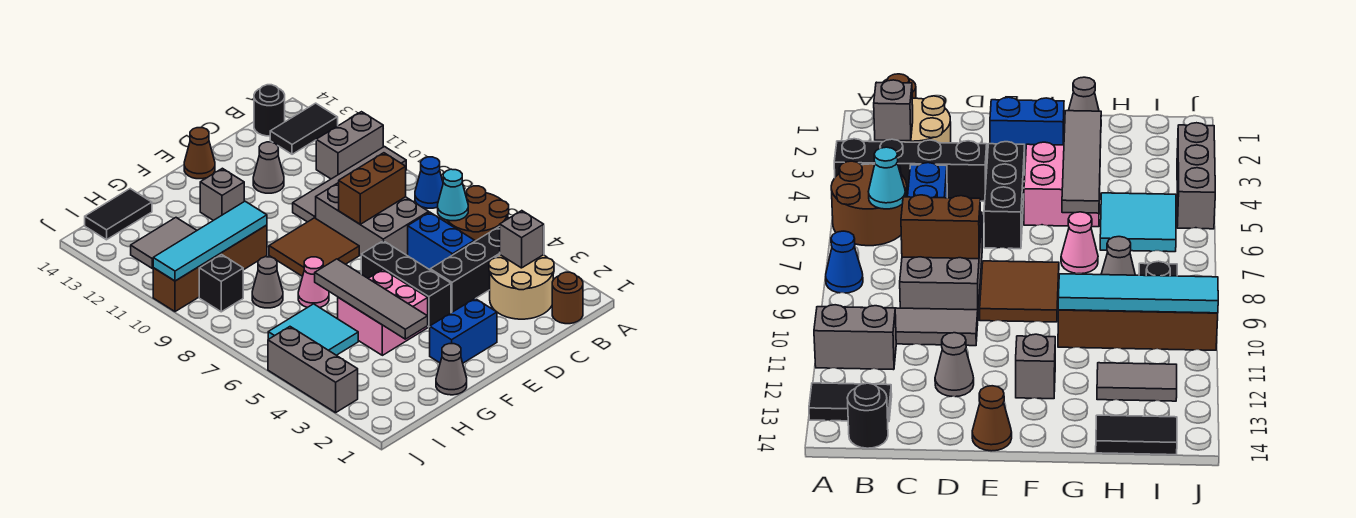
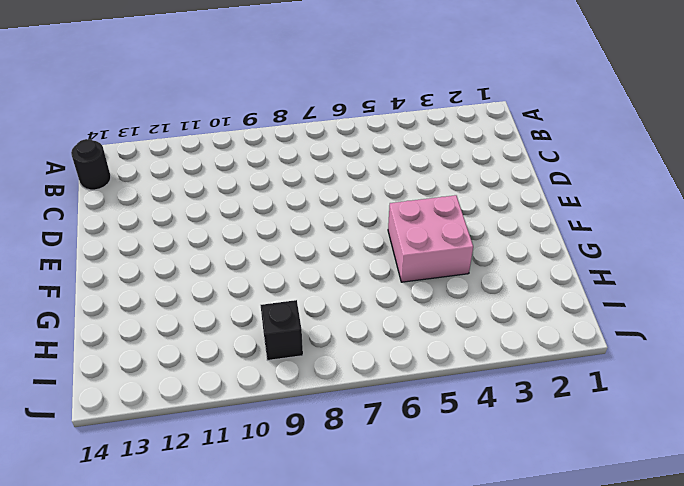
none -> black brick A4:D4 level 1
none -> brown round brick A5:B6 level 1
none -> blue cone A8 level 1
none -> grey tile A10:D10 level 1

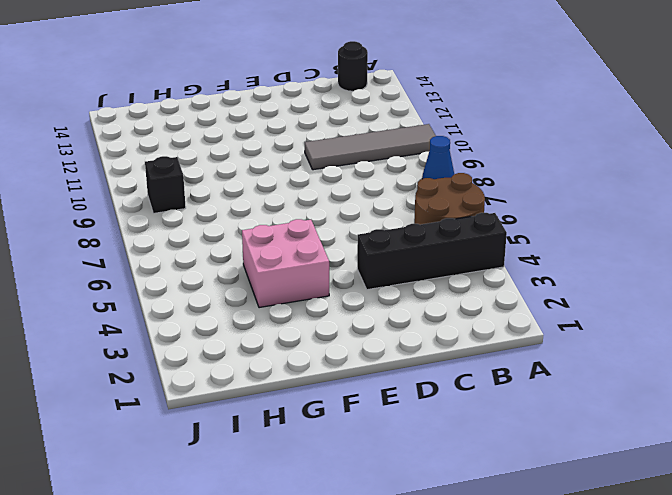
none -> grey brick A11:B11 level 1
none -> black tile A13:B13 level 1
none -> brown round brick B1 level 1
none -> tan round brick B2:C3 level 1

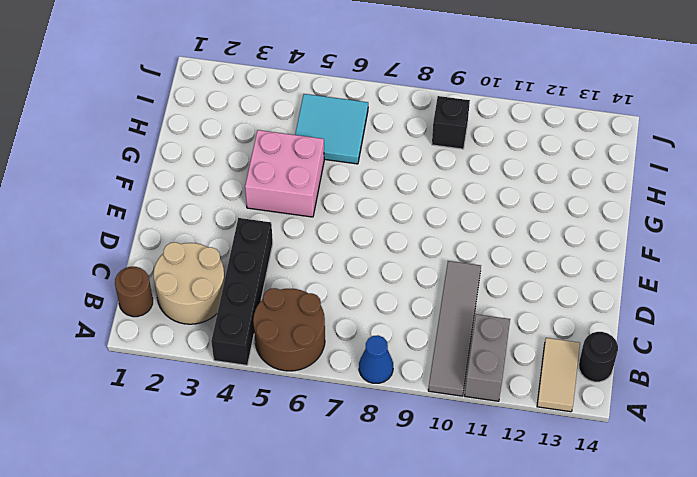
tan tile A13:B13 level 1 -> black tile A13:B13 level 1
none -> blue brick C5:C6 level 1
none -> grey brick C7:D9 level 1
none -> grey cone D12 level 1
none -> blue brick E2:F2 level 1

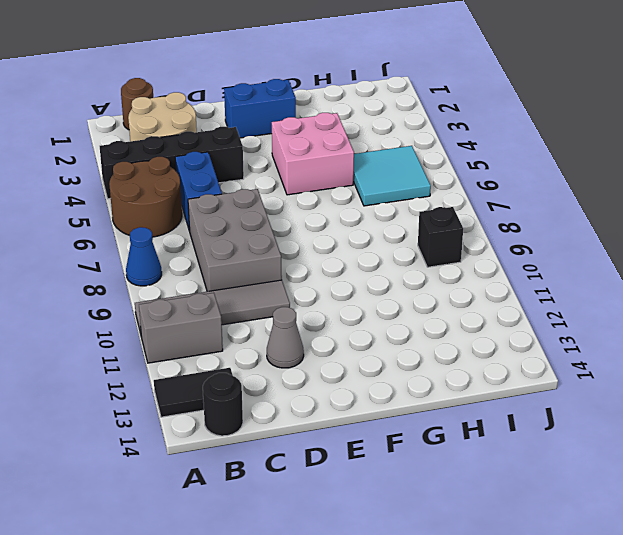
none -> black brick E4:E6 level 1
none -> brown tile E8:F9 level 1
none -> brown cone E14 level 1
none -> grey brick F12 level 1

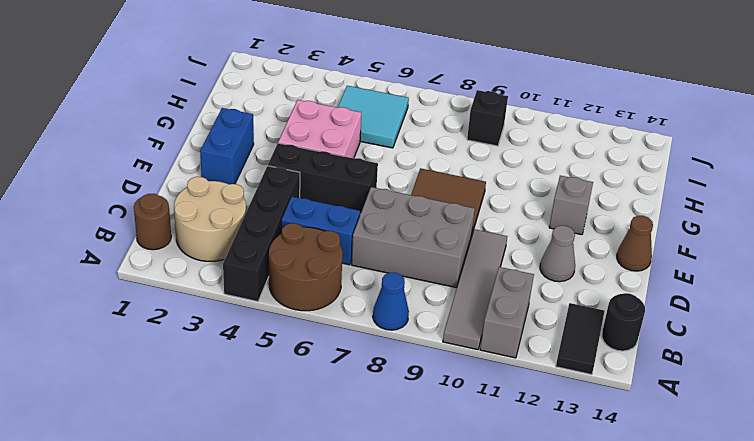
none -> grey cone G1 level 1
none -> pink cone G7 level 1
none -> brown brick G10:J10 level 1
none -> grey cone H8 level 1

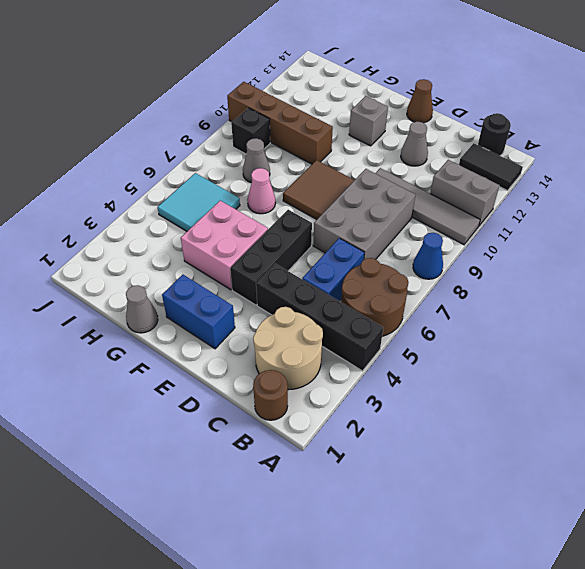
none -> grey tile H12:I12 level 1
none -> black tile H14:I14 level 1
none -> grey brick J3:J5 level 1
none -> grey brick B3 level 2

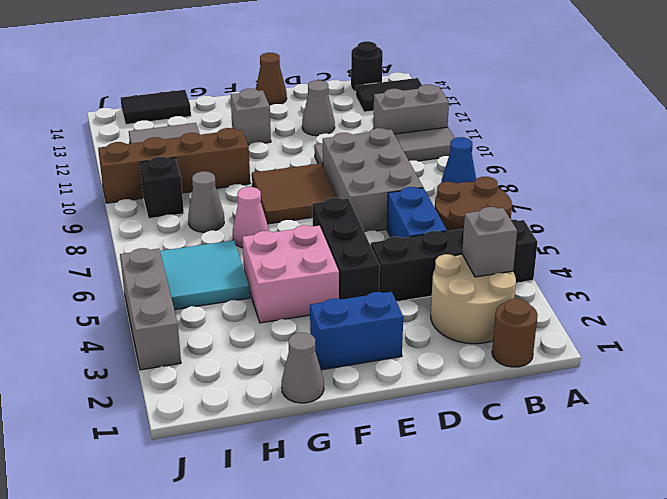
none -> cyan cone B6 level 2
none -> brown brick C8:D8 level 2
none -> grey tile G3:G6 level 2
none -> cyan tile G10:J10 level 2

